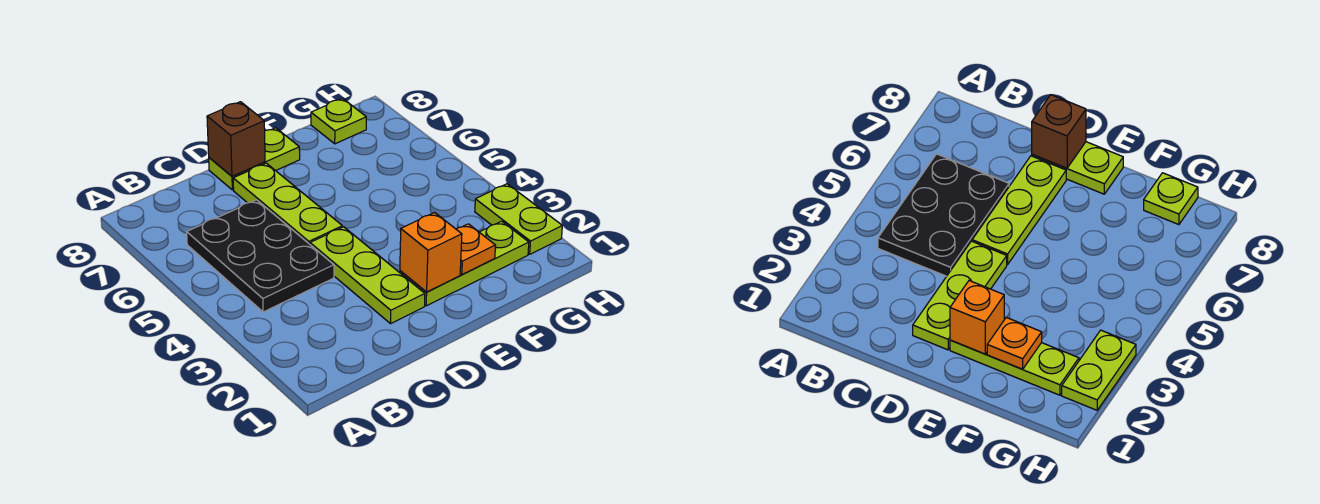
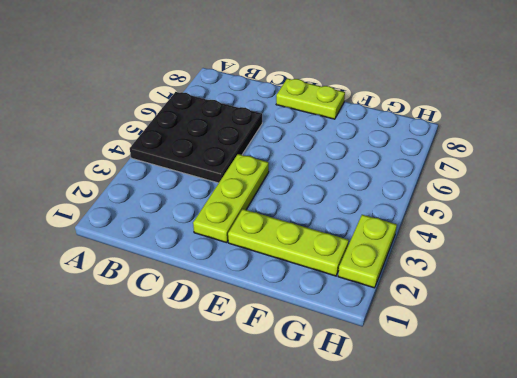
black plate A4:C6 level 1 -> black plate B4:C6 level 1
none -> lime plate D5:D7 level 1
none -> lime plate G8 level 1

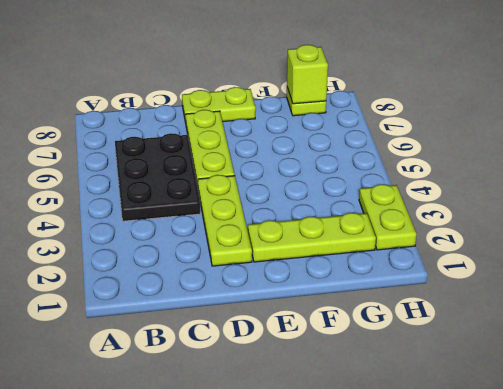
lime brick G8 level 2 -> none
none -> brown brick D8 level 2
none -> orange brick E2 level 2

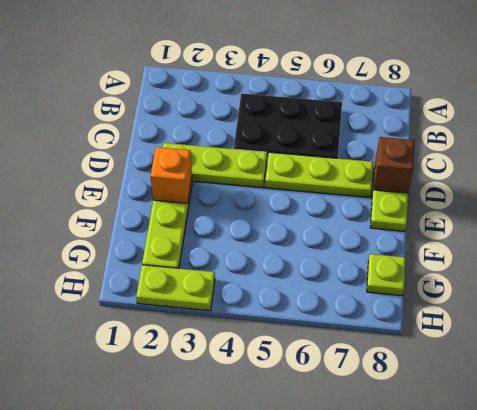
none -> orange plate F2 level 2

